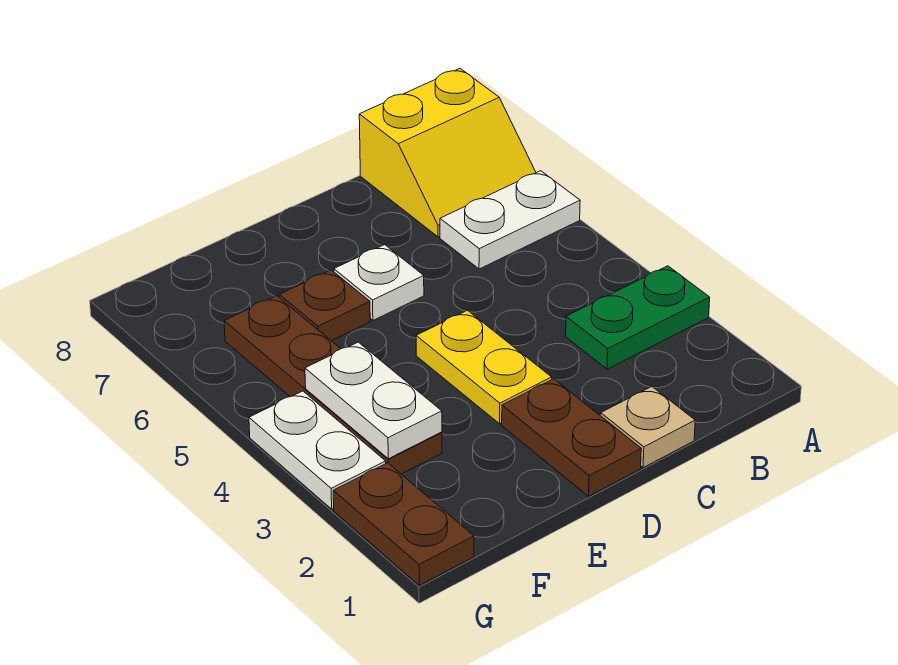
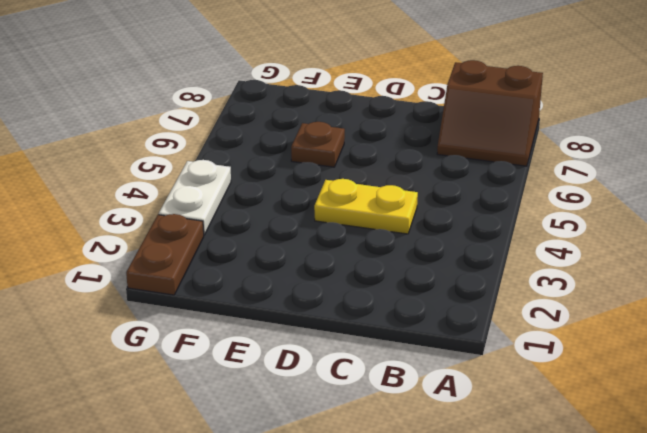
brown slope A7:B8 level 1 top 8 -> yellow slope A7:B8 level 1 top 8
yellow plate C4:D4 level 1 -> yellow plate D3:D4 level 1
none -> green plate A3:B3 level 1
none -> white plate A6:B6 level 1
none -> tan plate C1 level 1

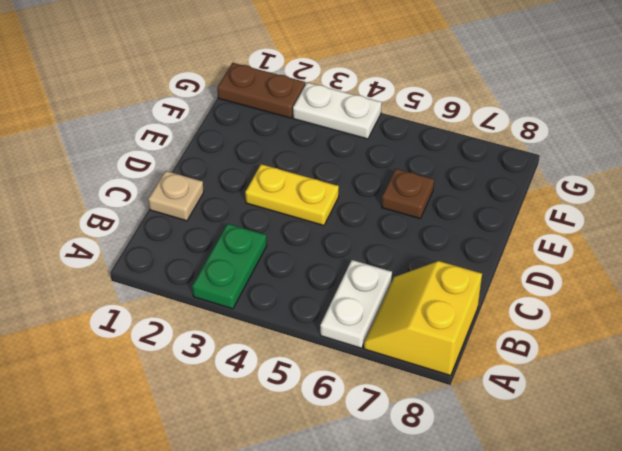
none -> brown plate D1:D2 level 1
none -> white plate D6 level 1
none -> brown plate F3:F6 level 1

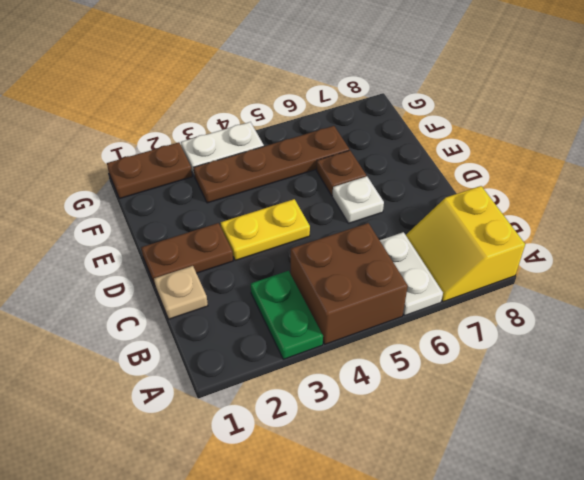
brown brick A4:B5 level 1 -> none
none -> white plate F3:F4 level 2

